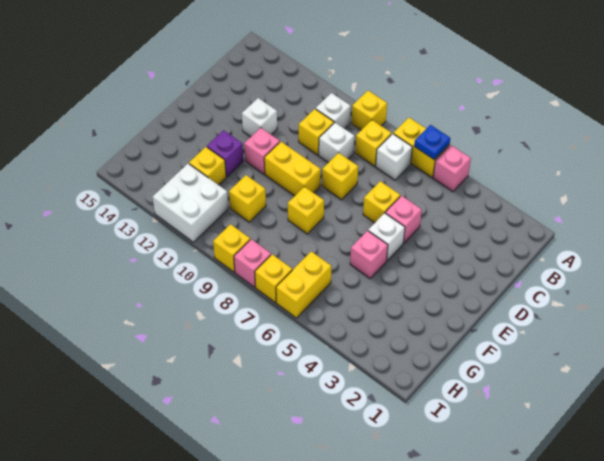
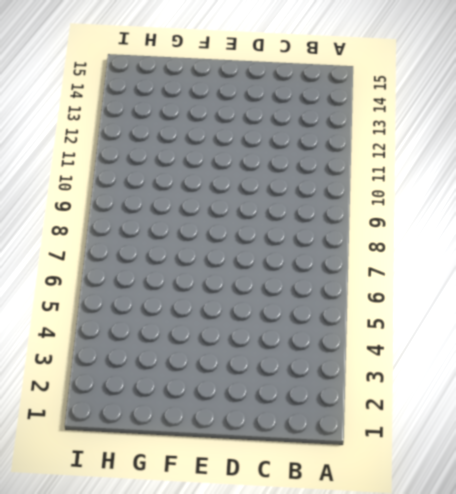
none -> pink brick A5 level 1
none -> yellow brick A6:A7 level 1
none -> yellow brick A9 level 1

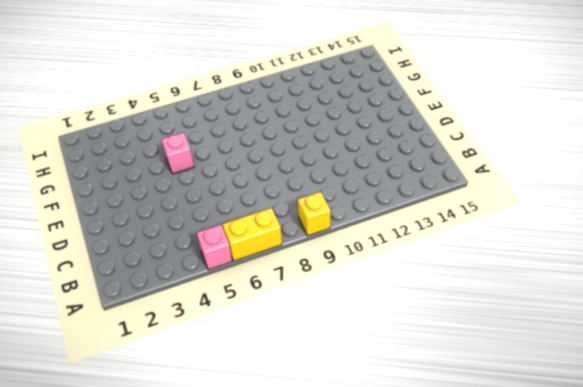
none -> white brick B7 level 1
none -> yellow brick B8 level 1
none -> white brick B10 level 1

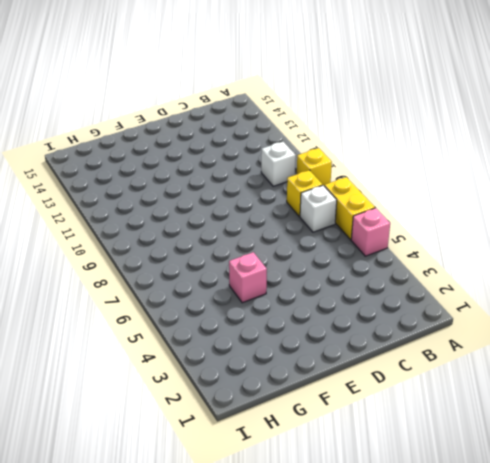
none -> white brick C9 level 1
none -> yellow brick C10 level 1
none -> pink brick D5 level 1

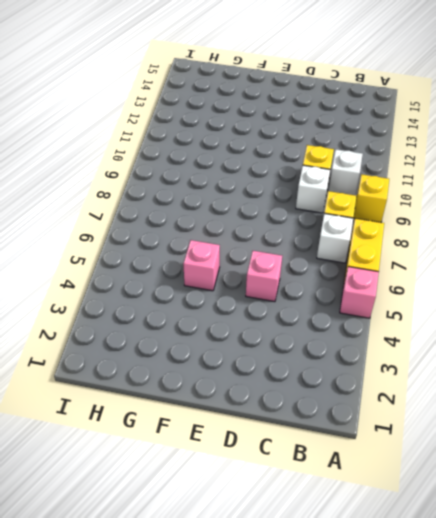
none -> yellow brick D6 level 1
none -> yellow brick D8 level 1
none -> white brick D12 level 1

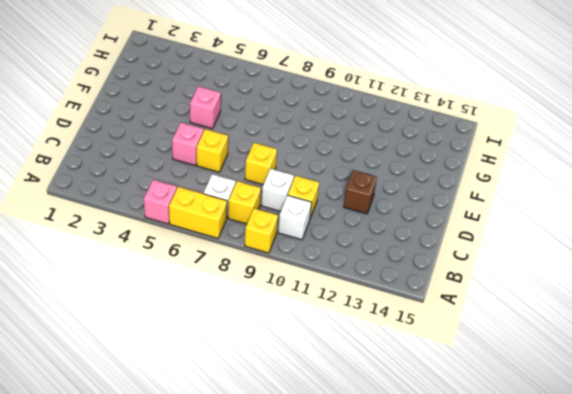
brown brick D12 level 1 -> white brick D12 level 1
none -> white brick E5 level 1
none -> yellow brick E9:E10 level 1
none -> pink brick E11 level 1

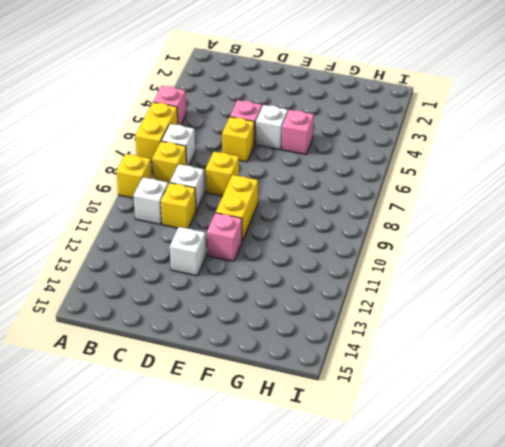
none -> yellow brick F8 level 1
none -> purple brick F12 level 1
none -> yellow brick G10 level 1

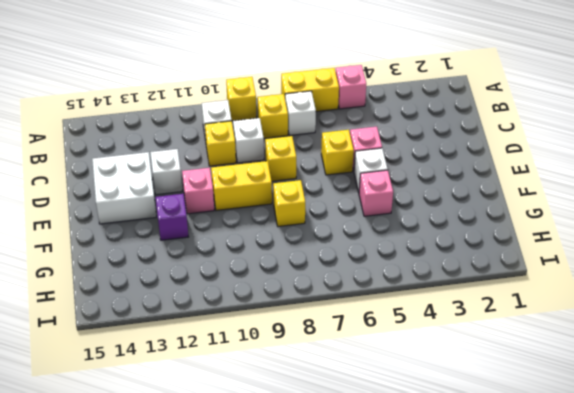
white brick D13:E14 level 1 -> white brick H11:I12 level 1
none -> yellow brick G10 level 1
none -> yellow brick G12 level 1
none -> yellow brick H6:I6 level 1

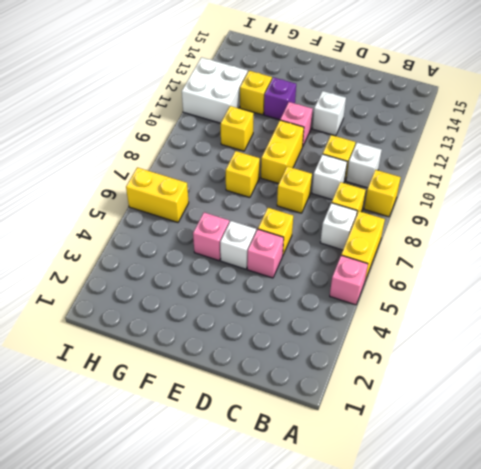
none -> yellow brick I7 level 1
none -> pink brick I8 level 1
none -> yellow brick I9 level 1

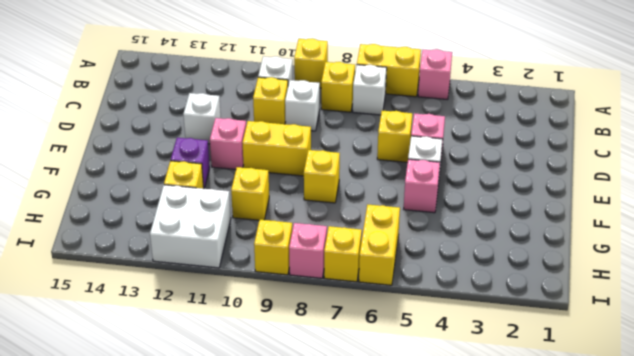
none -> yellow brick D8 level 1
none -> blue plate A6 level 2

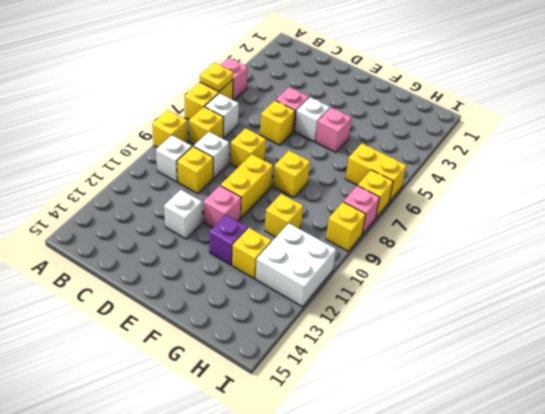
yellow plate A6 level 2 -> blue plate A6 level 2

